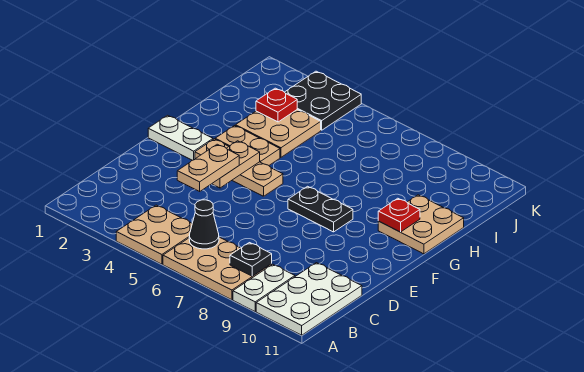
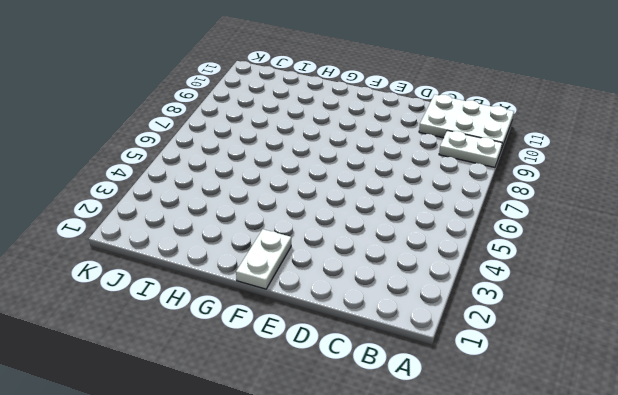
none -> tan plate A4:B5 level 1
none -> tan plate A6:B8 level 1
none -> tan plate F3:F5 level 1

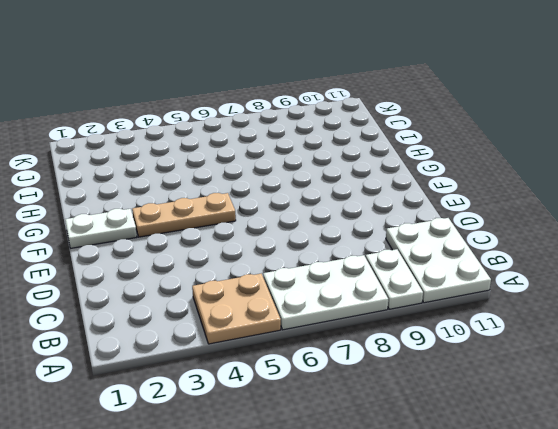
white plate A6:B8 level 1 -> tan plate A6:B8 level 1
none -> black plate F7:F8 level 1
none -> tan plate G3:G4 level 1
none -> tan plate G10:H11 level 1

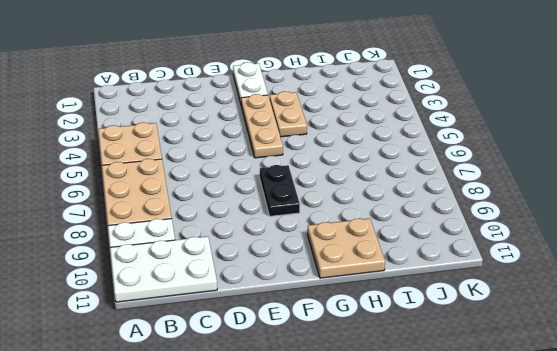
none -> tan plate H3:I4 level 1
none -> black plate J3:K4 level 1
none -> black cone B6 level 2

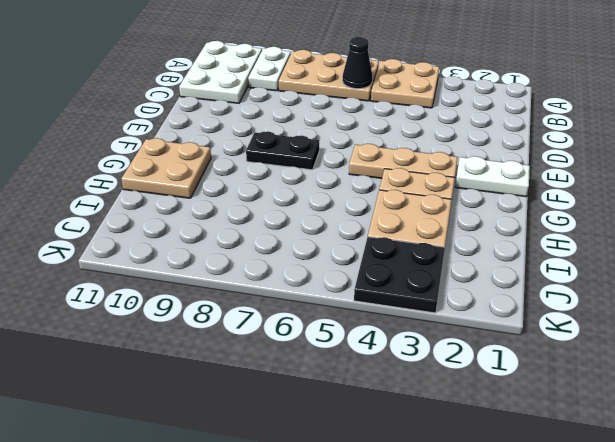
none -> black plate B8 level 2
none -> tan plate E4:F4 level 2
none -> red plate G10 level 2

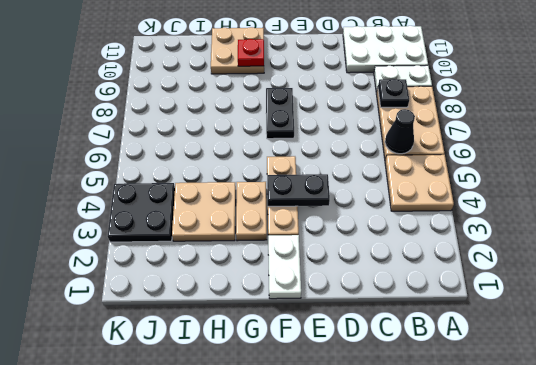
black plate E4:F4 level 2 -> tan plate E4:F4 level 2
none -> red plate I3 level 2
none -> tan plate D4:E4 level 3

